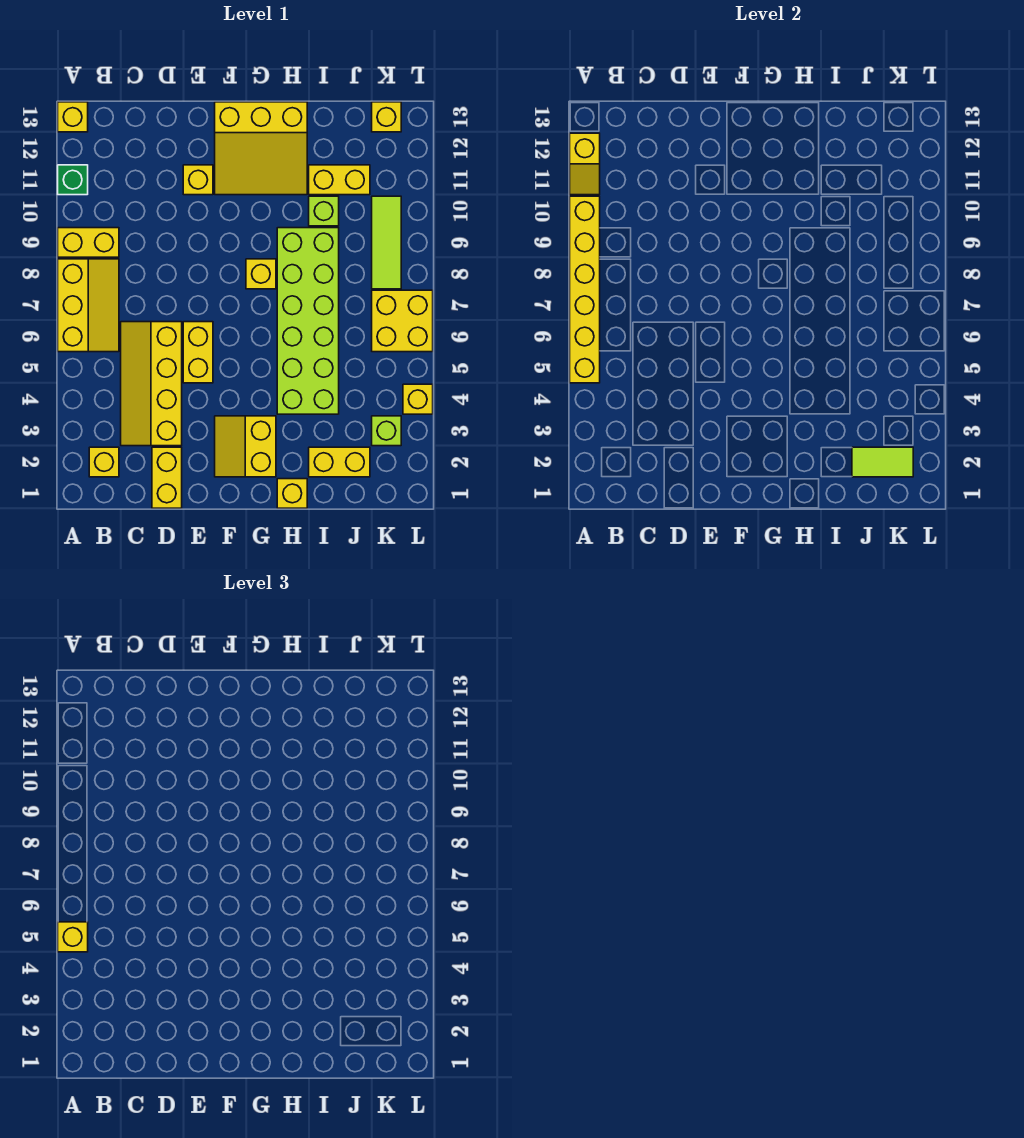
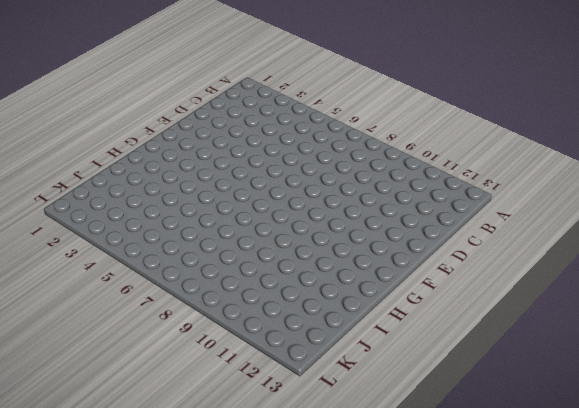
none -> yellow slope A6:B8 level 1 top A
none -> yellow brick A9:B9 level 1
none -> green brick A11 level 1

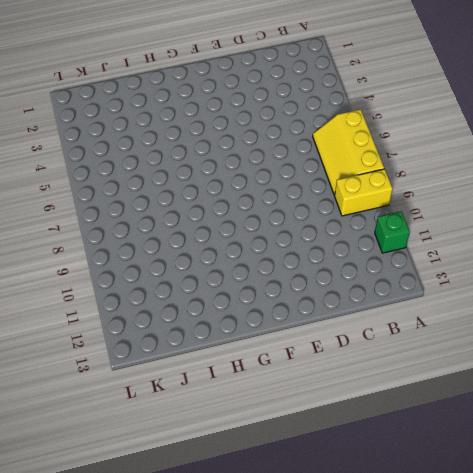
none -> yellow brick A13 level 1
none -> yellow brick B2 level 1
none -> yellow slope C3:D6 level 1 top D

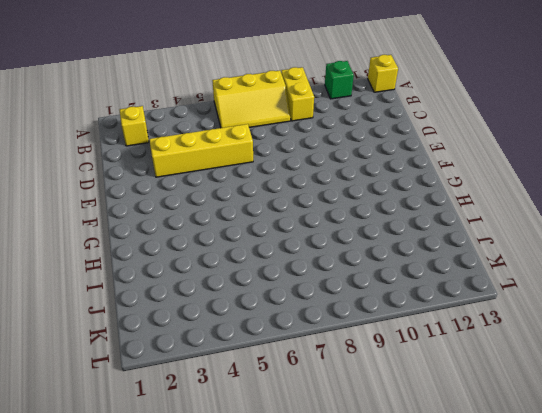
none -> yellow brick D1:D2 level 1
none -> yellow brick E5:E6 level 1
none -> yellow brick E11 level 1

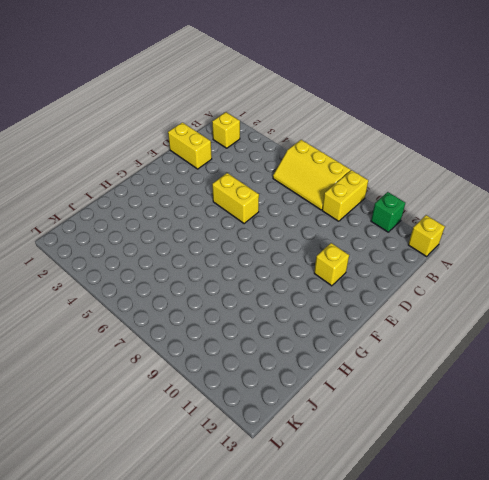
none -> yellow slope C3:D6 level 1 top D
none -> yellow slope F2:G3 level 1 top G
none -> yellow slope F11:H13 level 1 top 13

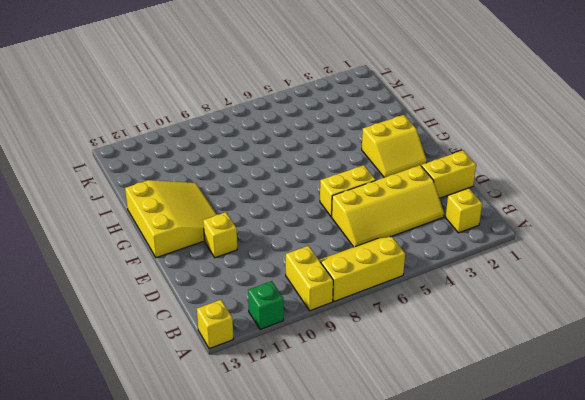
none -> yellow brick G8 level 1
none -> yellow brick H1 level 1
none -> lime brick H4:I9 level 1

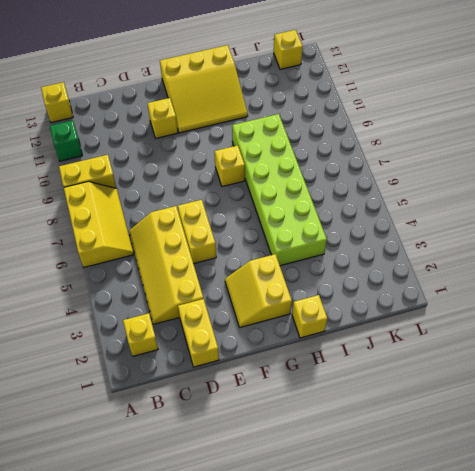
none -> yellow brick I2:J2 level 1
none -> lime brick I10 level 1
none -> yellow brick I11:J11 level 1

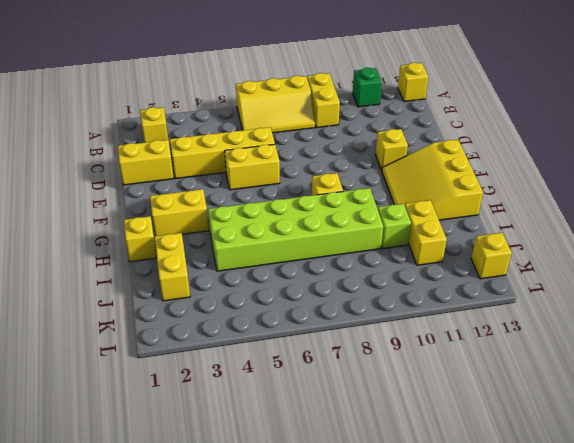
none -> lime brick K3 level 1
none -> yellow brick K6:L7 level 1
none -> lime tile K8:K10 level 1

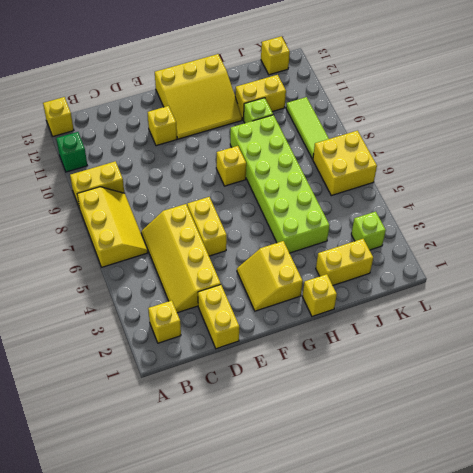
none -> yellow brick L4 level 1
none -> yellow brick A5:A10 level 2
none -> yellow slope A11:A12 level 2 top 12

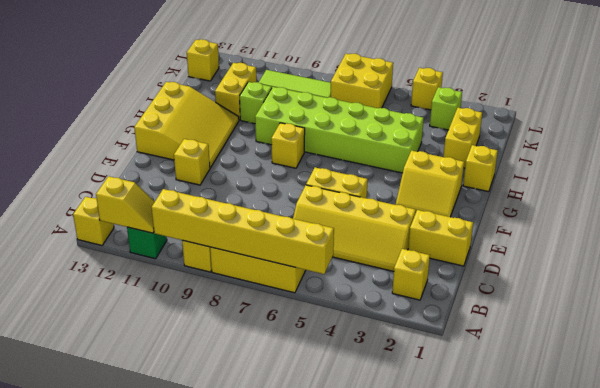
none -> lime tile J2:K2 level 2
none -> yellow brick A5 level 3

